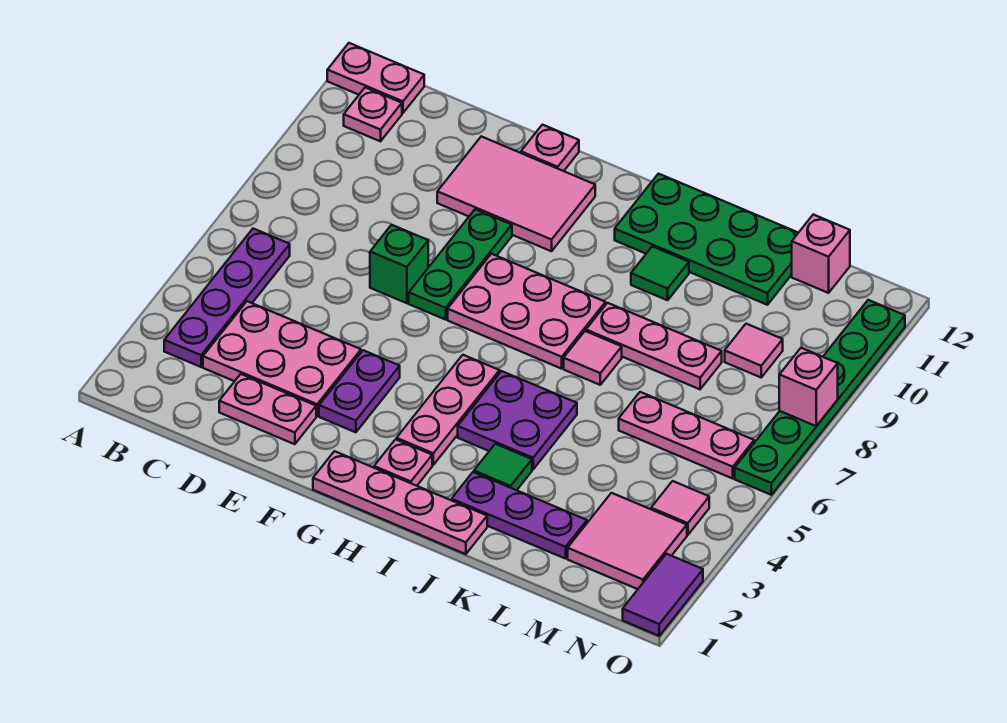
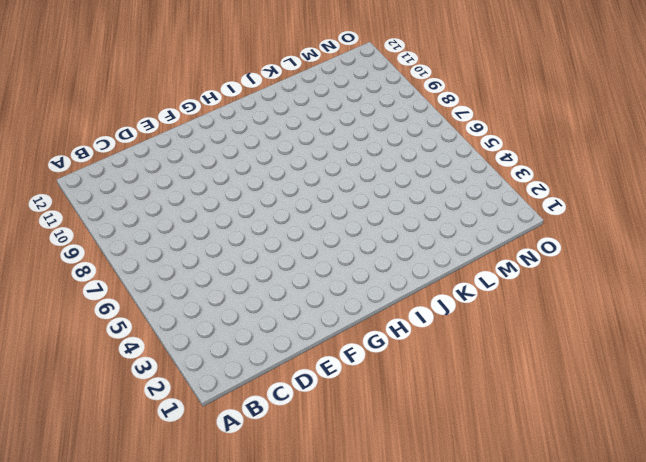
none -> pink plate A12:B12 level 1
none -> purple plate B3:B6 level 1
none -> pink plate B11 level 1

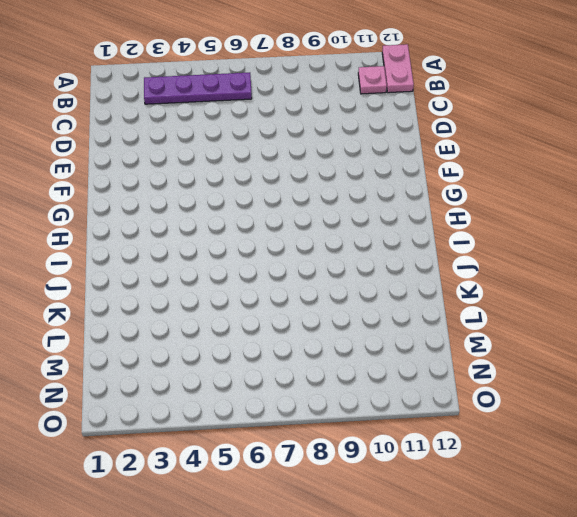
none -> pink plate C3:E4 level 1
none -> pink plate D2:E2 level 1
none -> green brick E7 level 1

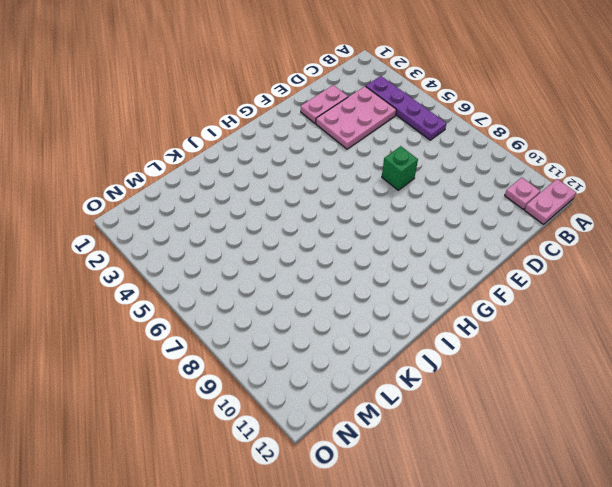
none -> pink tile E10:G11 level 1
none -> purple plate F3:F4 level 1
none -> green plate F7:F9 level 1

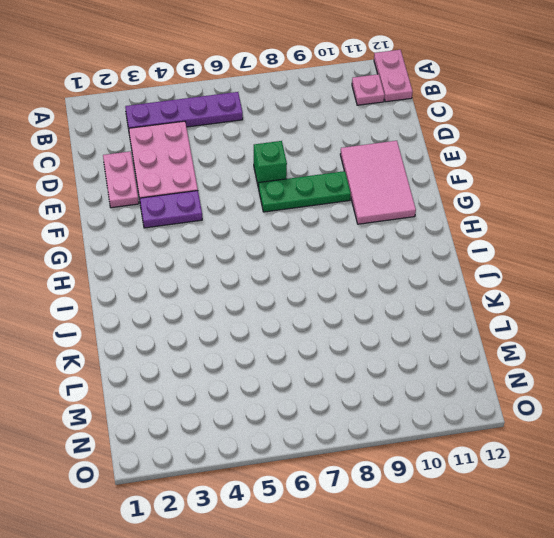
none -> pink plate F12 level 1
none -> pink plate G1:J1 level 1
none -> pink plate G7:I8 level 1

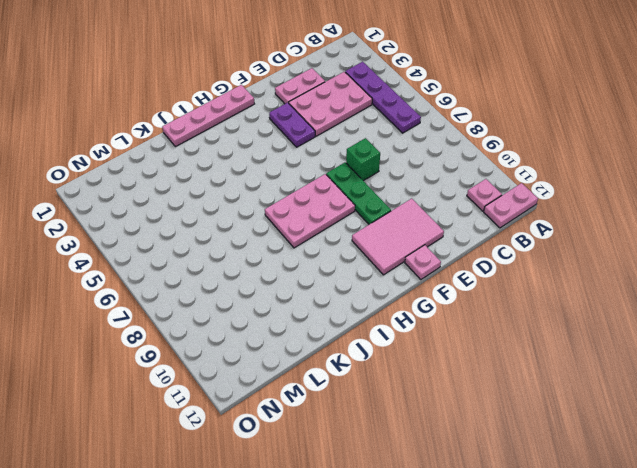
none -> pink plate H2 level 1
none -> pink plate H3:H5 level 1
none -> purple plate I4:J5 level 1

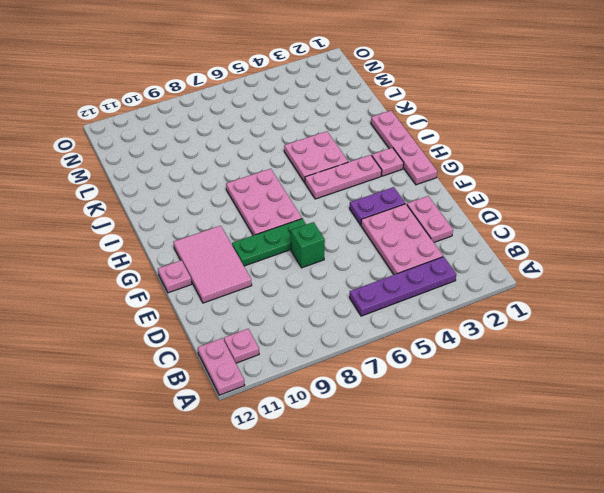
pink plate I4:J5 level 1 -> purple plate I4:J5 level 1
none -> green plate I11:L12 level 1
none -> purple plate J2:L2 level 1
none -> green tile J3 level 1

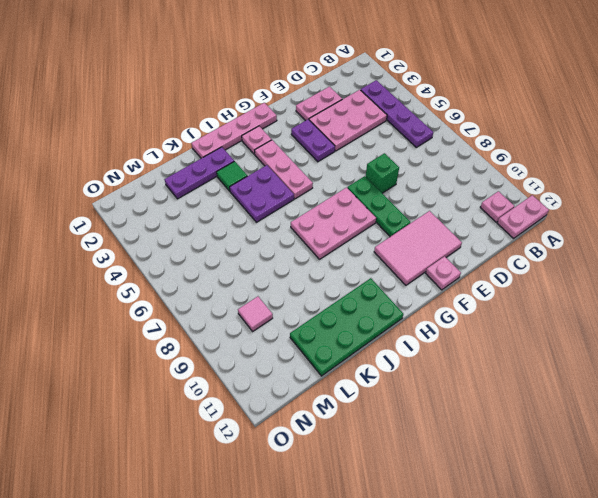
none -> pink tile J7 level 1
none -> pink plate J8:L8 level 1
none -> green tile J10 level 1

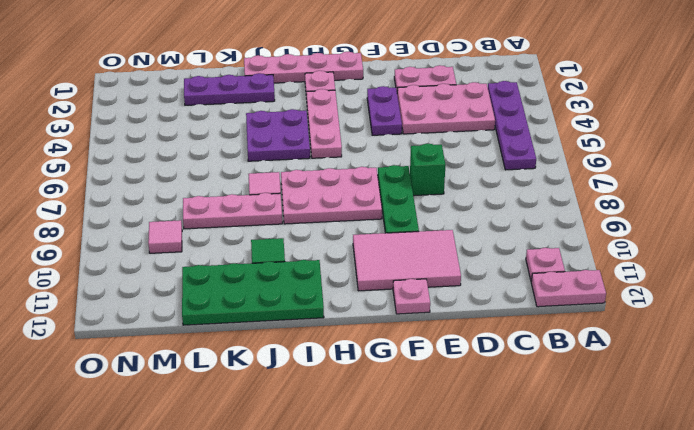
none -> green tile J3 level 1
none -> pink plate L6:N6 level 1
none -> pink tile M2:N3 level 1

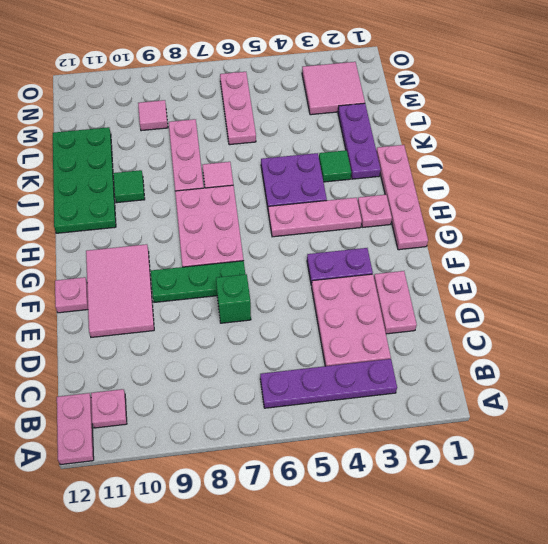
none -> pink brick M12 level 1
none -> pink tile N4 level 1
none -> purple tile O1:O2 level 1

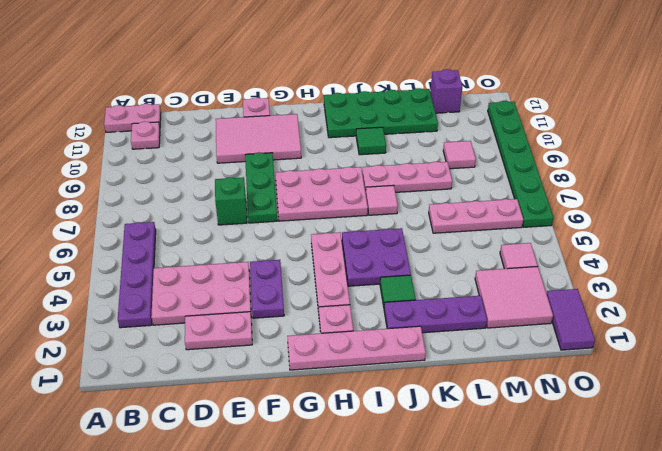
purple brick M12 level 1 -> pink brick M12 level 1
none -> pink brick O8 level 2

